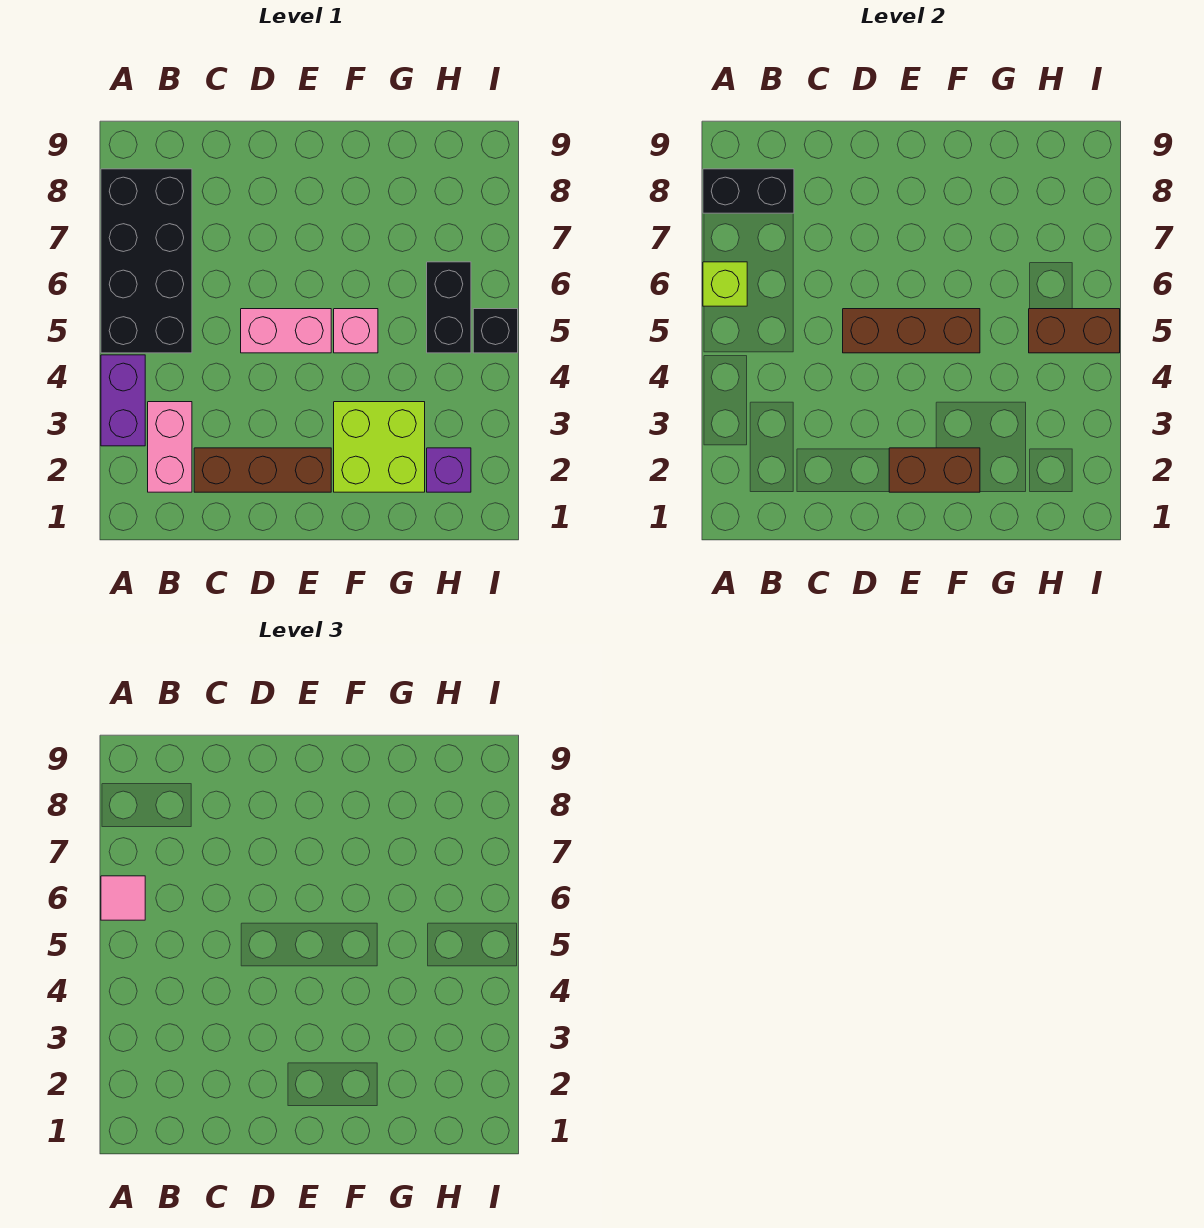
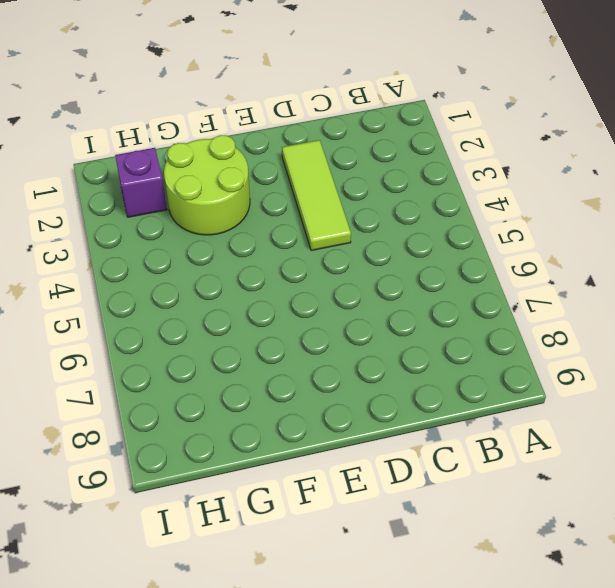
lime tile D2:D4 level 1 -> brown brick C2:E2 level 1
lime round brick F2:G3 level 1 -> lime brick F2:G3 level 1
none -> purple brick A3:A4 level 1
none -> black brick A5:B8 level 1
none -> pink brick B2:B3 level 1

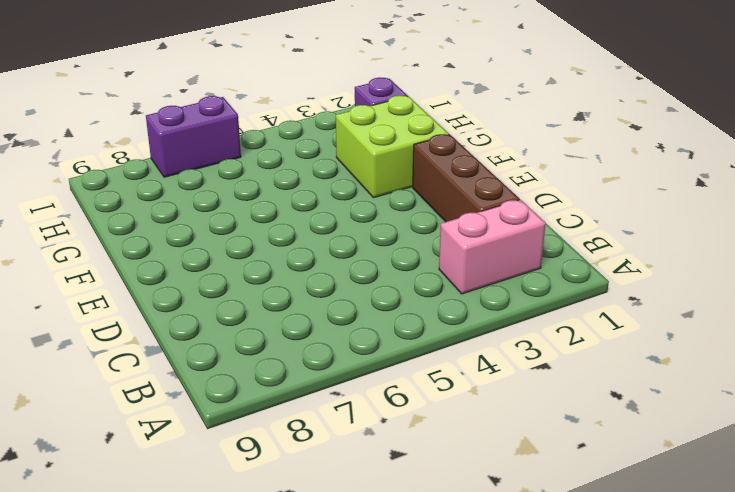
purple brick I6:I7 level 1 -> purple brick A3:A4 level 1
none -> black brick A5:B8 level 1
none -> pink brick D5:E5 level 1
none -> pink brick F5 level 1

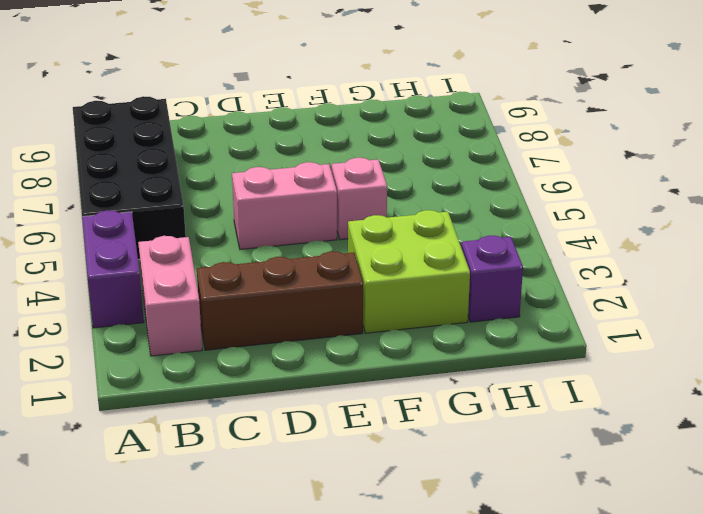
none -> black brick H5:H6 level 1
none -> black brick I5 level 1
none -> lime brick A6 level 2

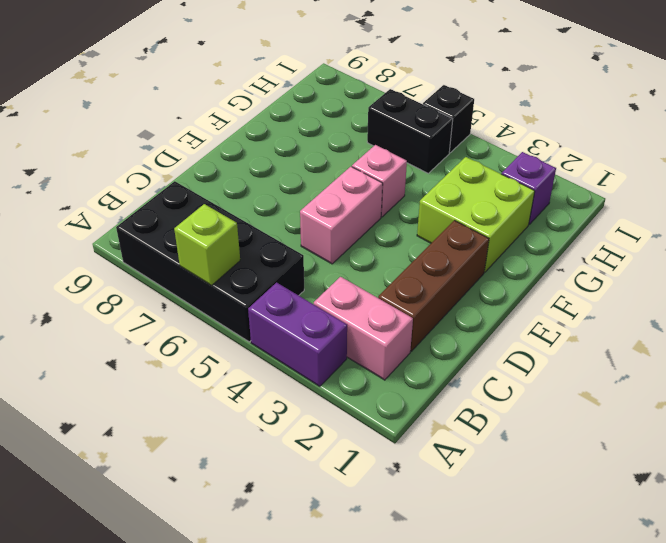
none -> black brick A8:B8 level 2
none -> brown brick D5:F5 level 2
none -> brown brick E2:F2 level 2

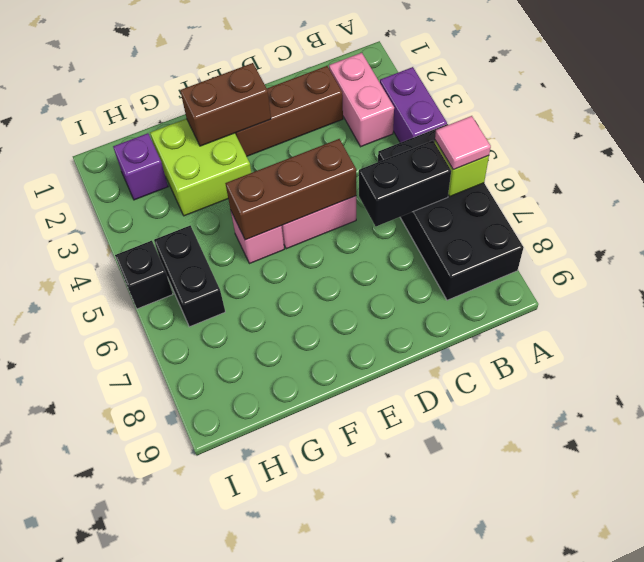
black brick B6:C6 level 2 -> black brick A8:B8 level 2
none -> brown brick H5:I5 level 2

